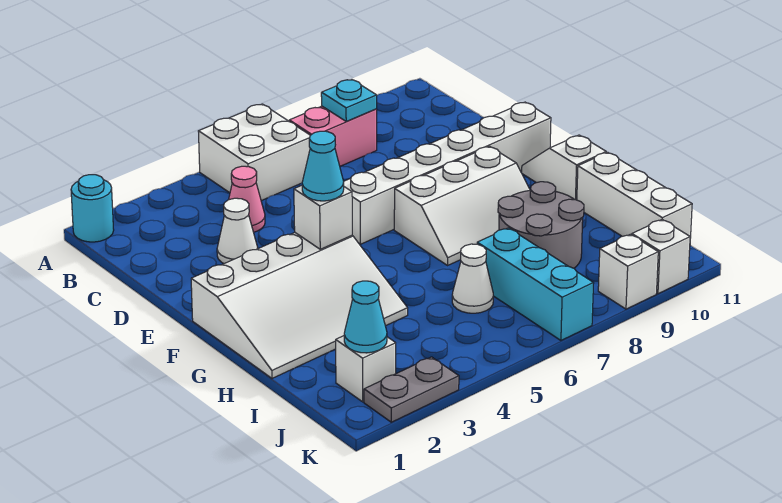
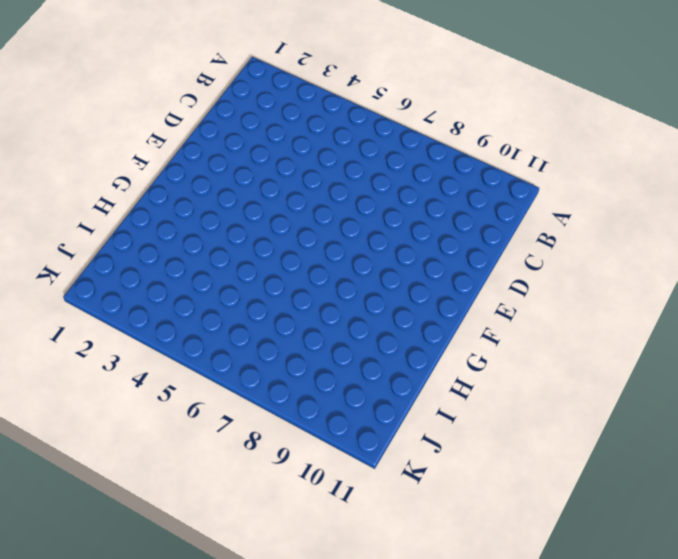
none -> cyan round brick A1 level 1
none -> white brick A5:B6 level 1
none -> pink brick B7:B8 level 1

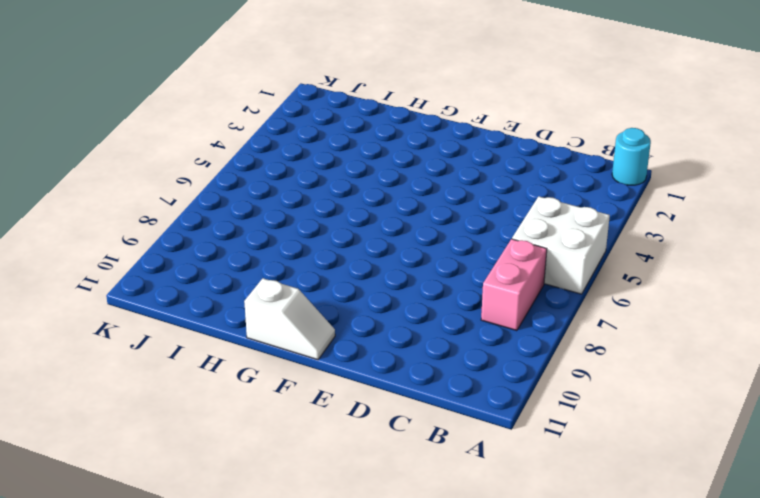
none -> pink cone C4 level 1
none -> white cone D3 level 1
none -> white brick E6:E11 level 1

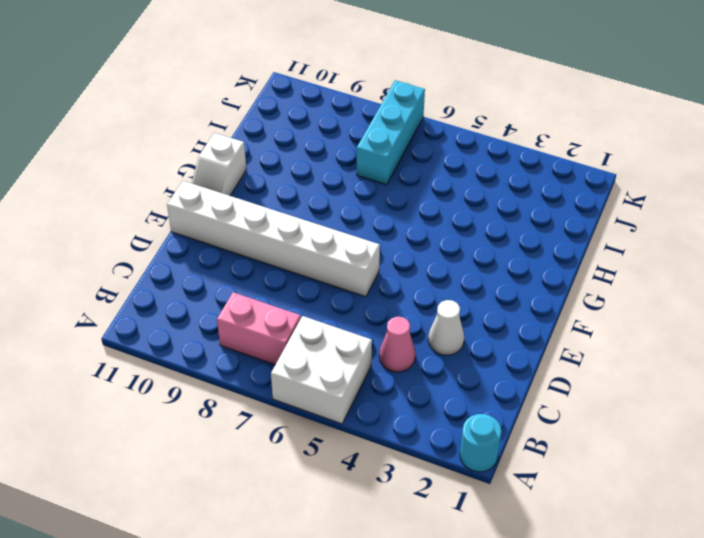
none -> white slope F1:H4 level 1 top F
none -> white slope F7:G9 level 1 top F
none -> grey round brick H8:I9 level 1

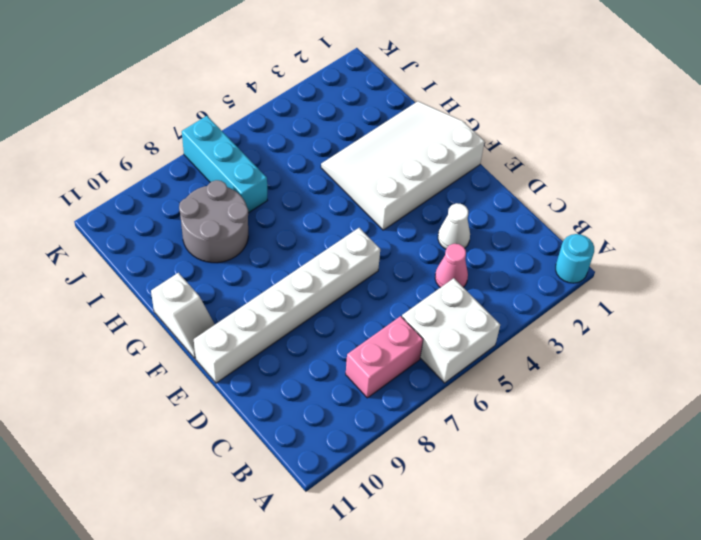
none -> white slope F7:G9 level 1 top F
none -> white brick H11:J11 level 1
none -> white cone I6 level 1

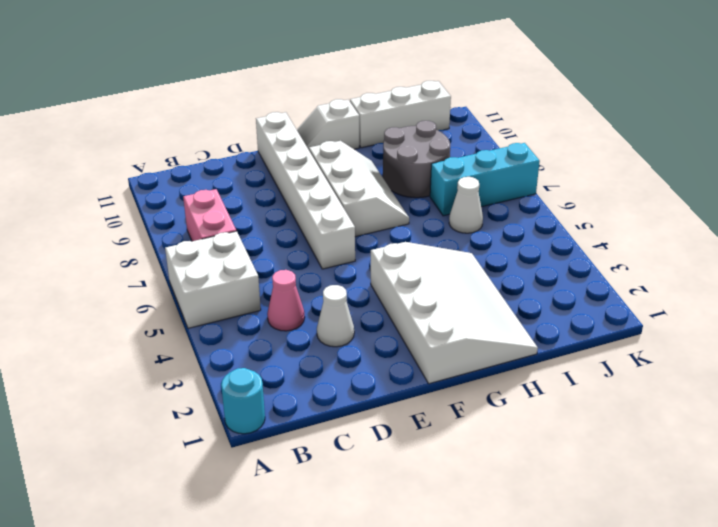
none -> white brick J2 level 1
none -> grey plate K2:K3 level 1
none -> white brick K9 level 1

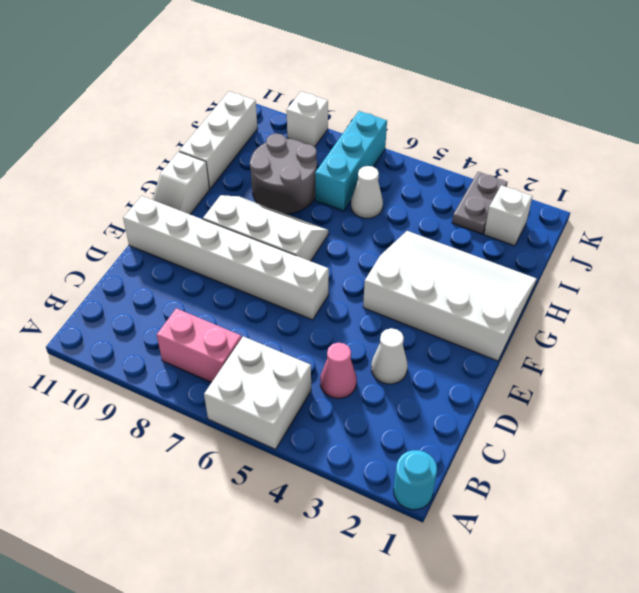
grey plate J3:K3 level 1 -> grey plate K2:K3 level 1
none -> white brick K10 level 1
none -> cyan plate B8 level 2
none -> white brick F4 level 2

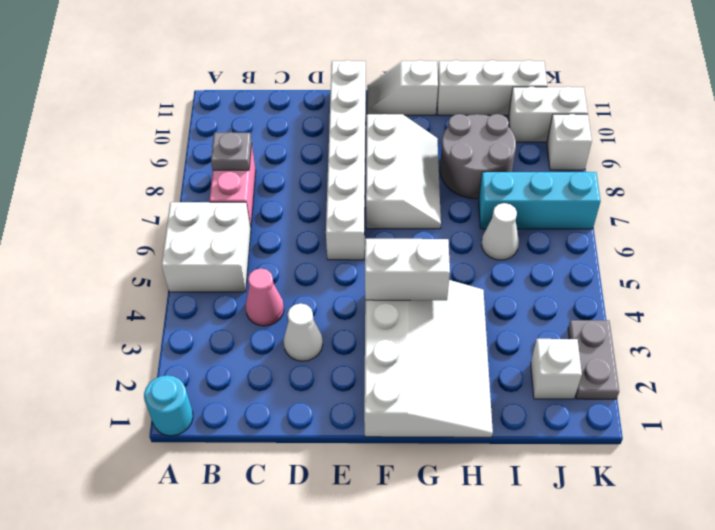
grey plate B8 level 2 -> cyan plate B8 level 2
white brick F4:G4 level 2 -> white brick F4 level 2
white brick J10:K10 level 1 -> white brick K10 level 1
none -> cyan cone J2 level 2
none -> cyan cone F4 level 3

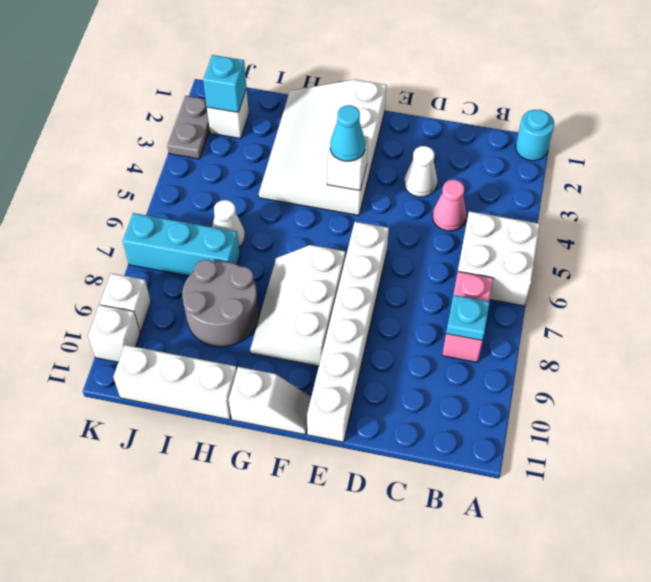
cyan brick J2 level 2 -> cyan cone J2 level 2

